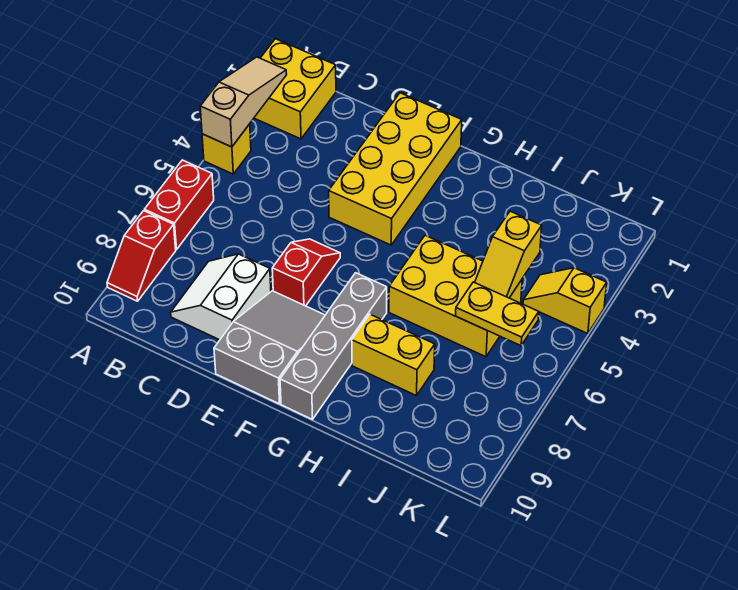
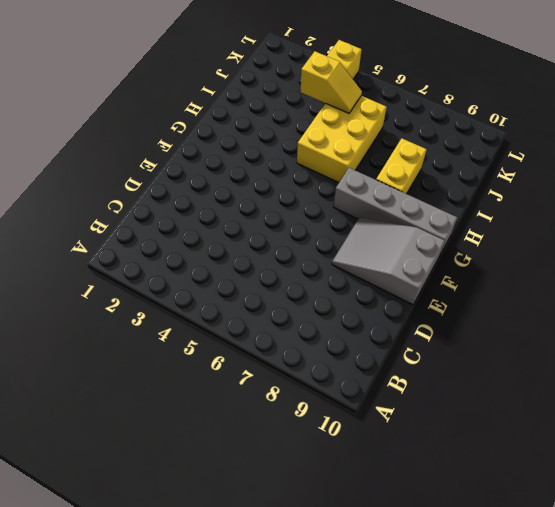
none -> yellow brick A1:B2 level 1
none -> yellow brick A4 level 1
none -> red brick A6:A7 level 1

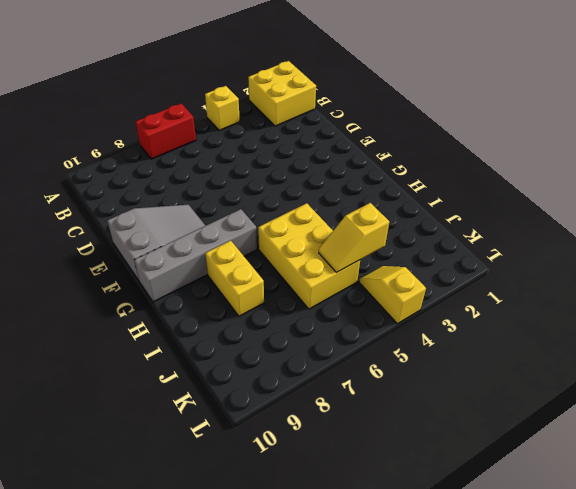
none -> red slope A8:A9 level 1 top 8
none -> white slope C8:D9 level 1 top D
none -> yellow brick E1:F4 level 1

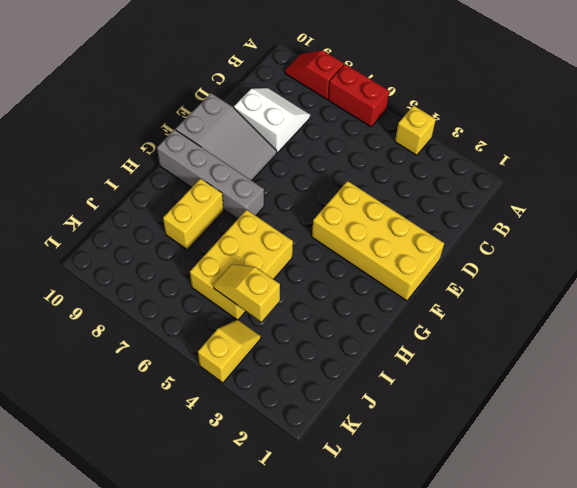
none -> yellow brick A1:B2 level 1
none -> red slope E6:E7 level 1 top 7
none -> tan slope A2:A4 level 2 top 4

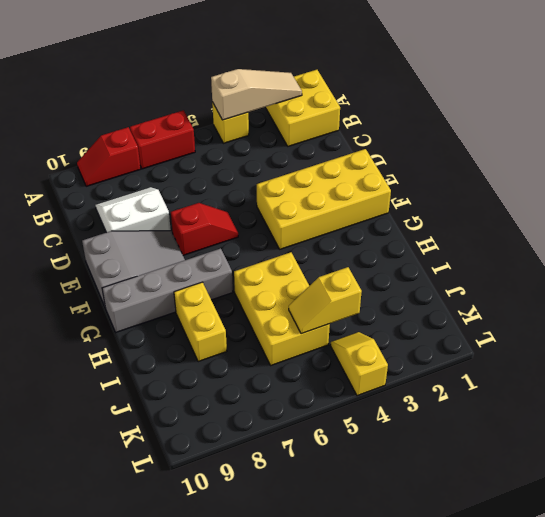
none -> yellow plate J6:K6 level 2

